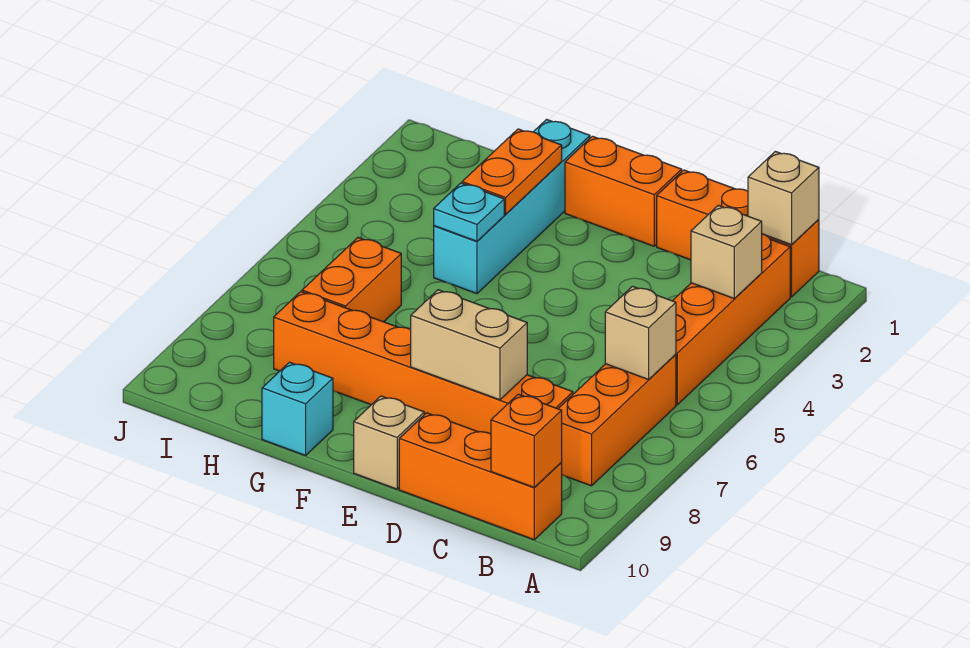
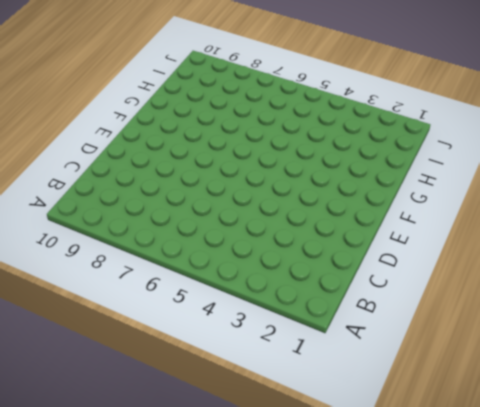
none -> orange brick B1:D1 level 1
none -> orange brick B2:B5 level 1
none -> orange brick B6:B8 level 1

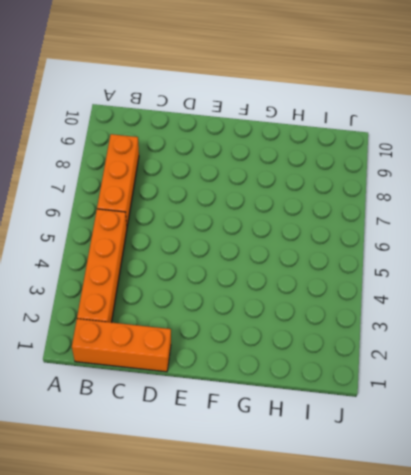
none -> orange brick B10:D10 level 1
none -> orange brick C8:H8 level 1
none -> orange brick E1:F1 level 1

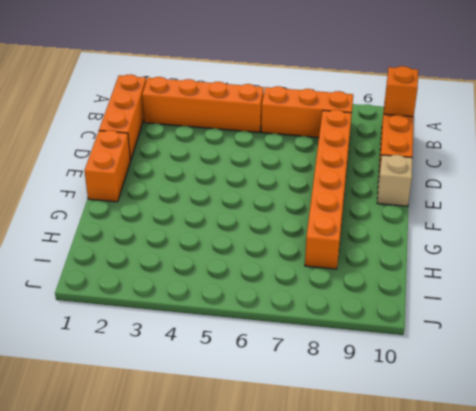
none -> cyan brick G1:G4 level 1
none -> cyan brick G10 level 1
none -> orange brick H6:H7 level 1

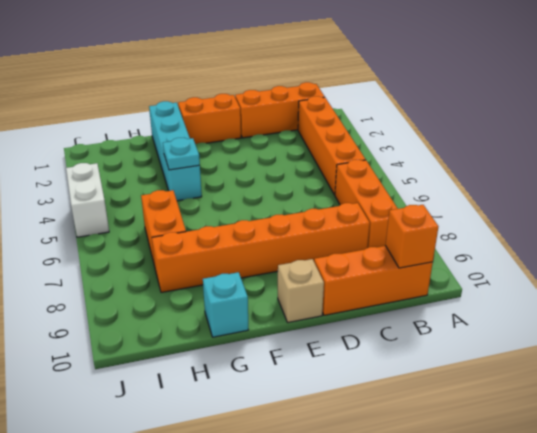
white brick J4:J5 level 1 -> none
none -> tan brick B1 level 2
none -> tan brick B3 level 2
none -> tan brick B6 level 2

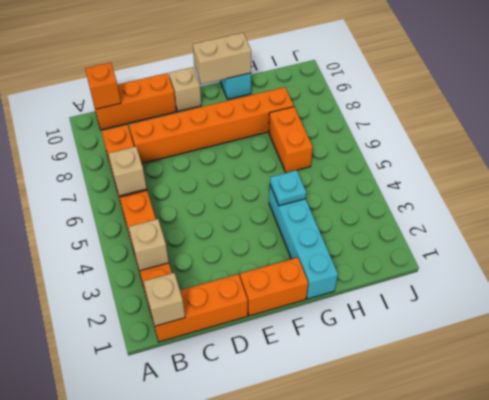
tan brick F10:G10 level 2 -> tan brick D8:E8 level 2
none -> orange plate G2:G3 level 2

